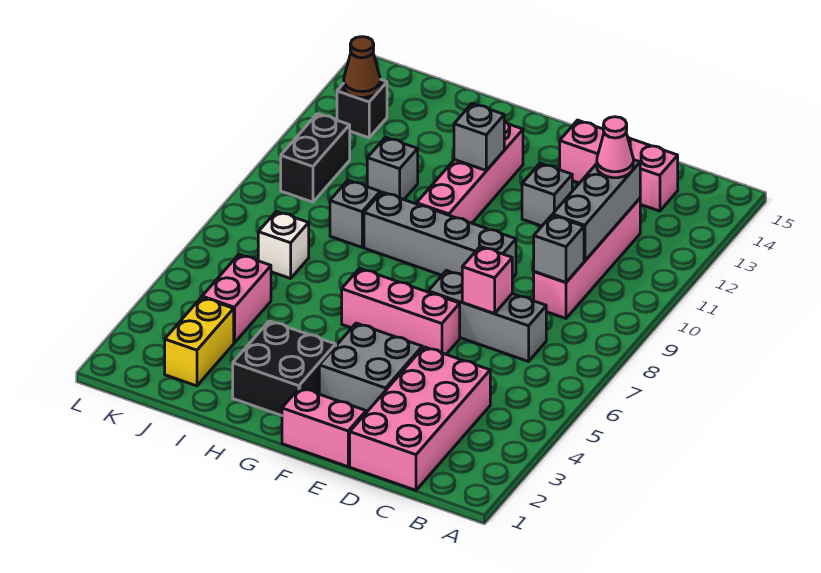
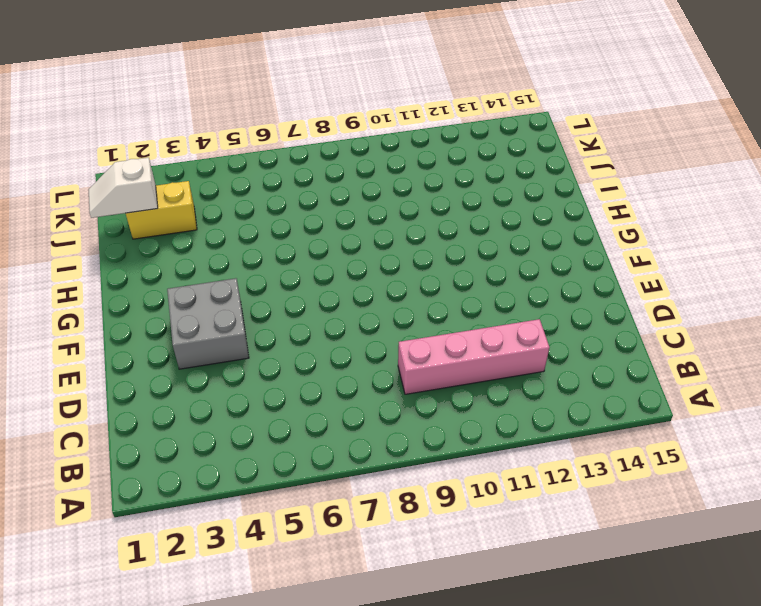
white slope J1:J2 level 2 top 2 -> none
none -> pink brick C1:D4 level 1
none -> grey brick C7:E7 level 1
none -> pink brick C14:E14 level 1

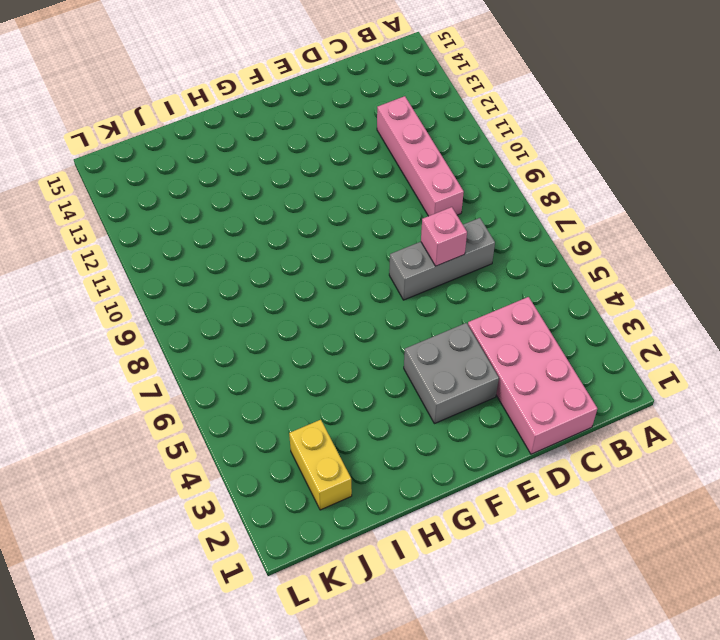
none -> pink brick C14:E14 level 1
none -> pink brick E1:F1 level 1
none -> pink brick E6:G6 level 1

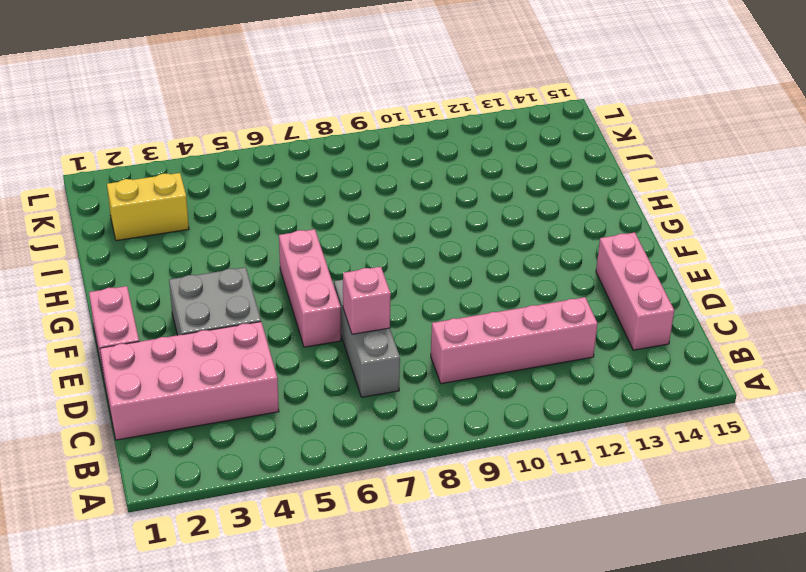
none -> grey brick E9:H9 level 1
none -> grey brick E12 level 1
none -> black brick G2:H3 level 1

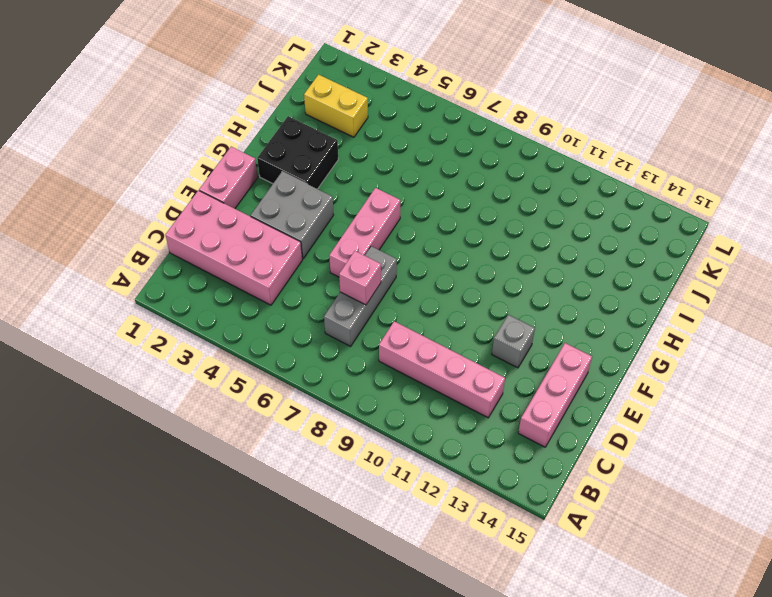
none -> grey brick E9:H9 level 1
none -> pink brick G10:G13 level 1
none -> grey brick I9 level 1

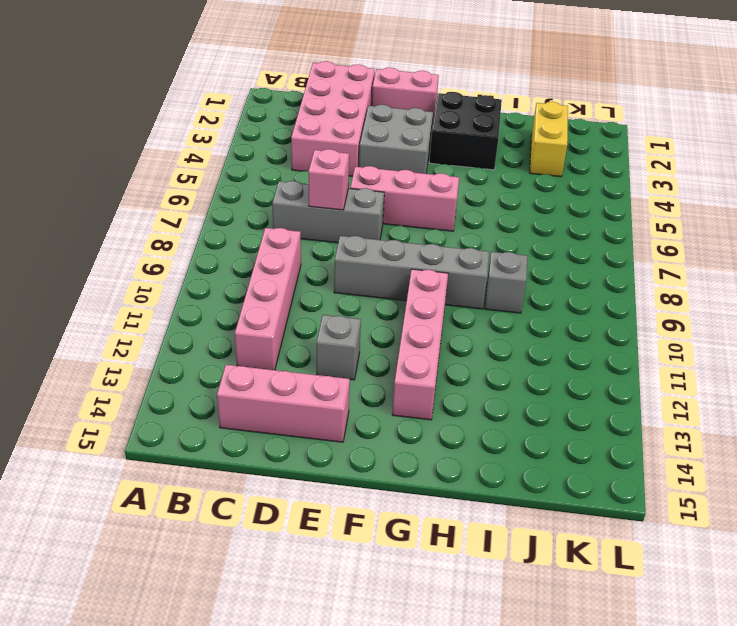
none -> grey brick I11 level 1
none -> pink brick J4:J5 level 1
none -> white brick J7 level 1

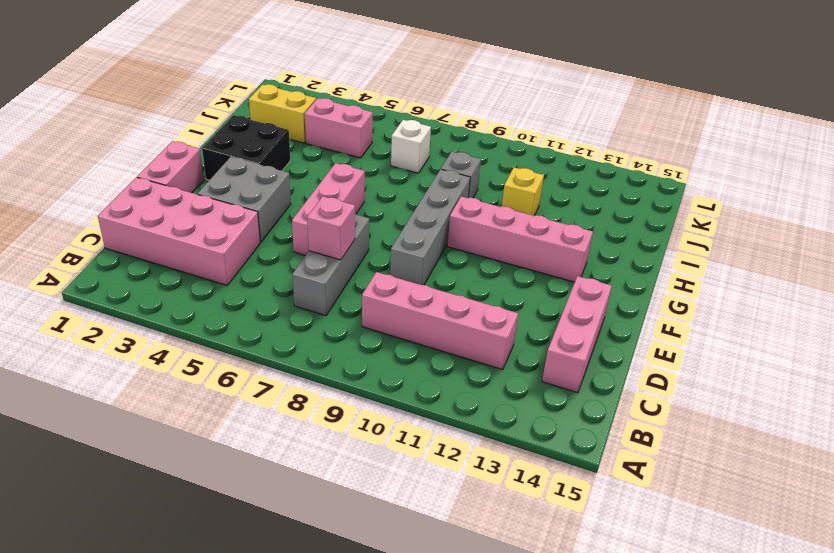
yellow brick I11 level 1 -> grey brick I11 level 1
none -> grey brick E12 level 1
none -> black brick K10:K11 level 1
none -> black brick K13 level 1

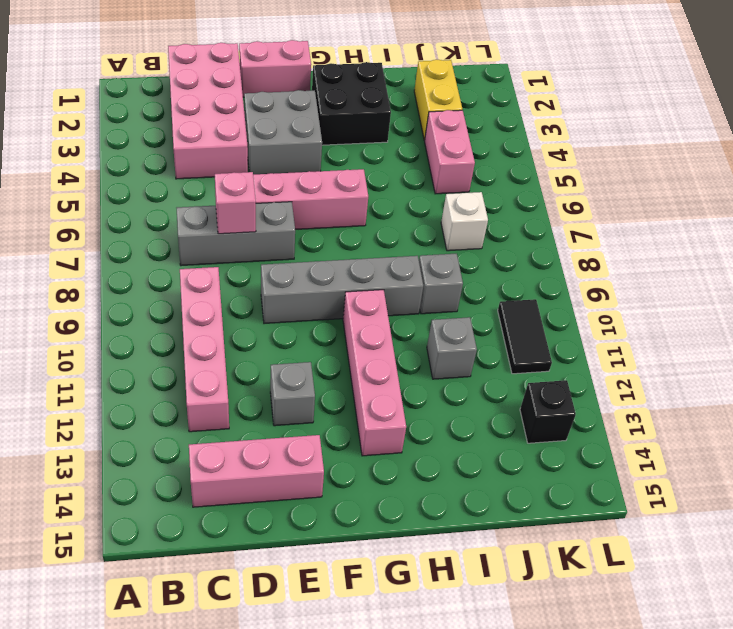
black tile K10:K11 level 1 -> black brick K10:K11 level 1
none -> grey brick C9 level 2
none -> grey brick C10:C12 level 2
none -> grey brick G12 level 2

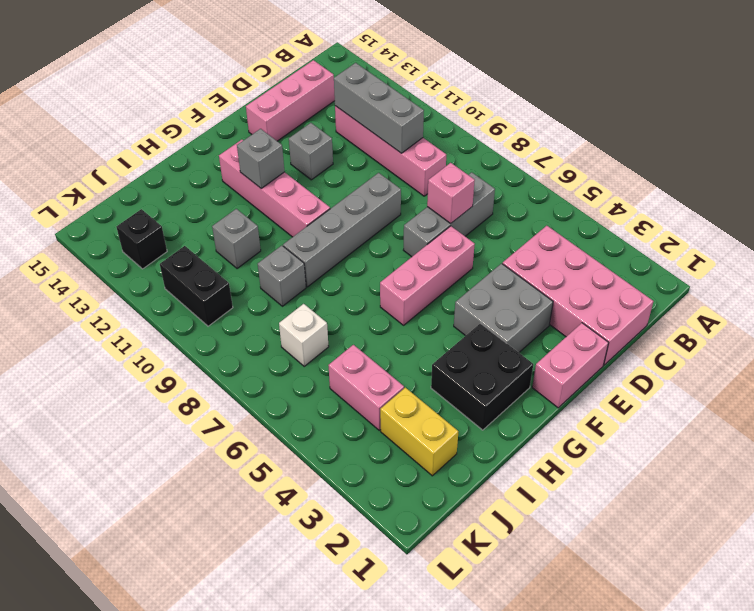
none -> grey brick C9 level 2
none -> brown cone K13 level 2
none -> pink cone C12 level 3

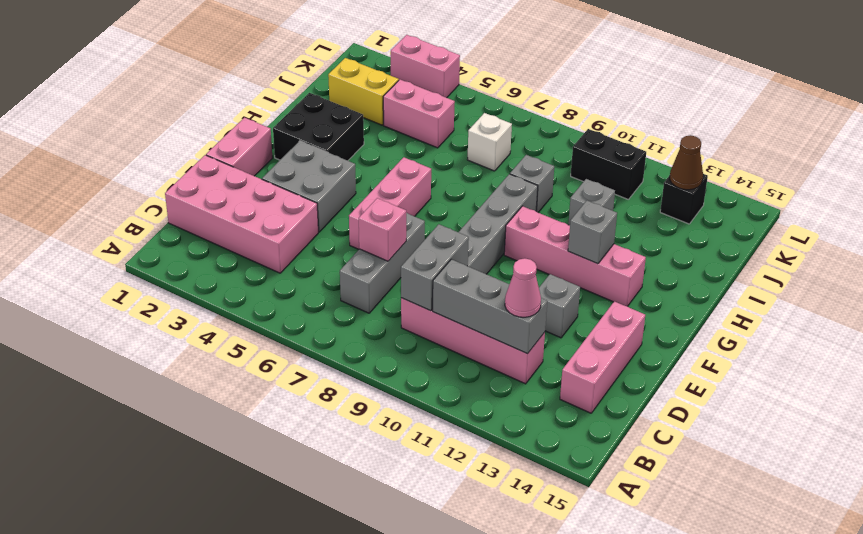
grey brick C9:D9 level 2 -> grey brick C9 level 2
pink brick L3:L4 level 1 -> none

